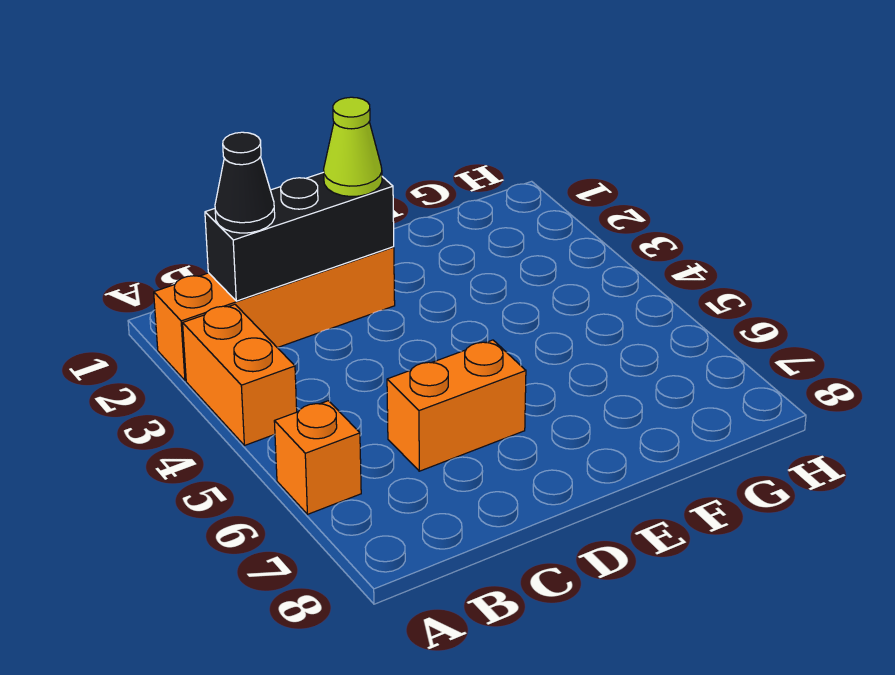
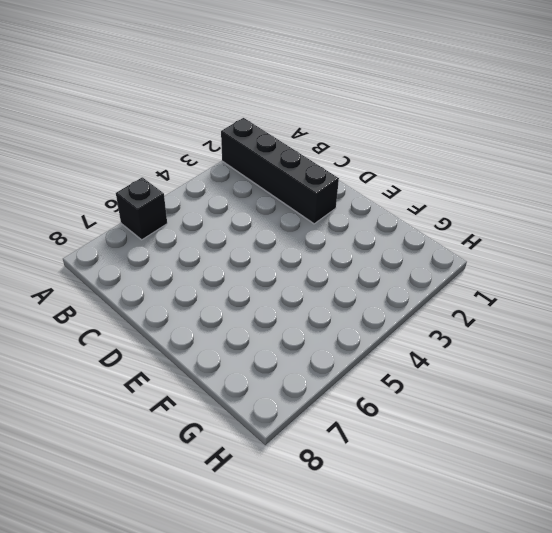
black brick A2:D2 level 1 -> orange brick A2:D2 level 1
black brick A6 level 1 -> orange brick A6 level 1
none -> orange brick A3:A4 level 1
none -> orange brick C6:D6 level 1

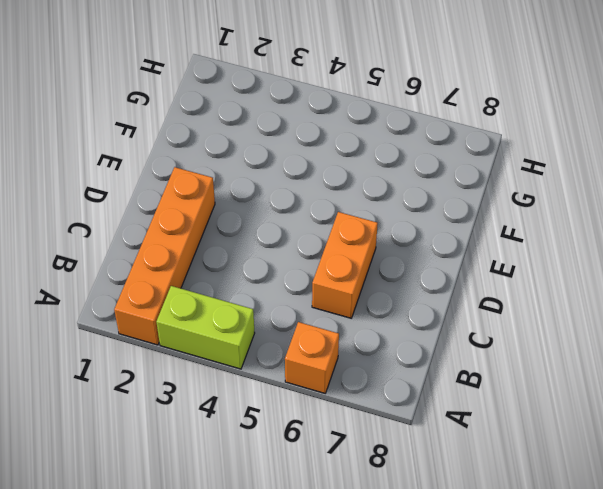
lime brick A3:A4 level 1 -> orange brick A3:A4 level 1
none -> black brick B2:D2 level 2
none -> black cone B2 level 3

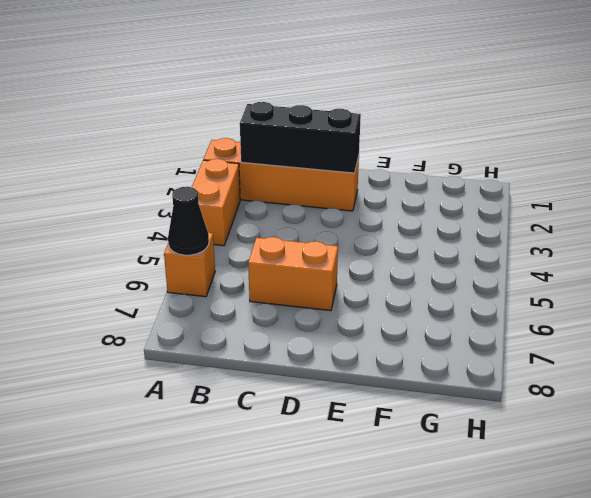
black cone A6 level 2 -> black cone B2 level 3
none -> lime cone D2 level 3

